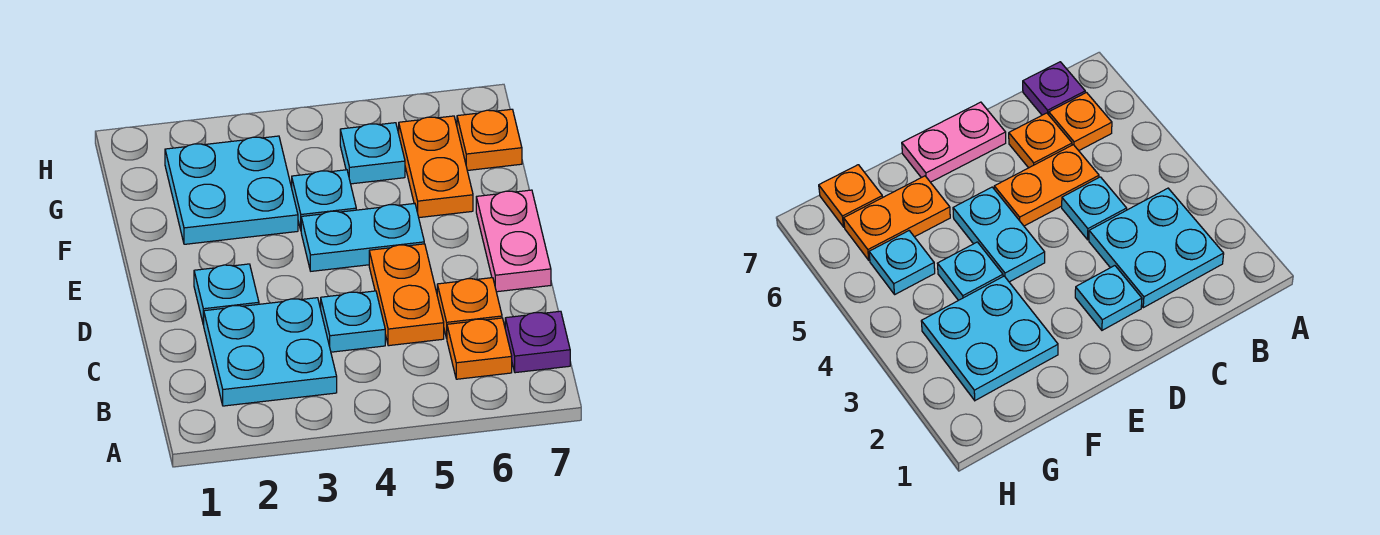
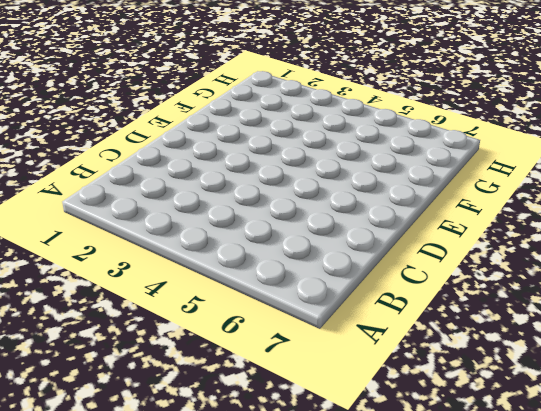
none -> cyan plate B2:C3 level 1
none -> orange plate B6 level 1
none -> purple plate B7 level 1

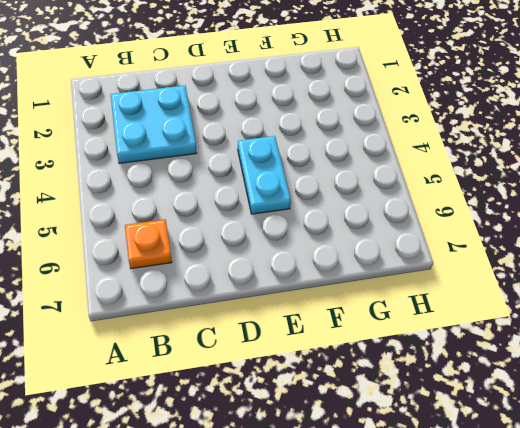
none -> purple plate B7 level 1
none -> cyan plate C4 level 1
none -> orange plate C5:D5 level 1

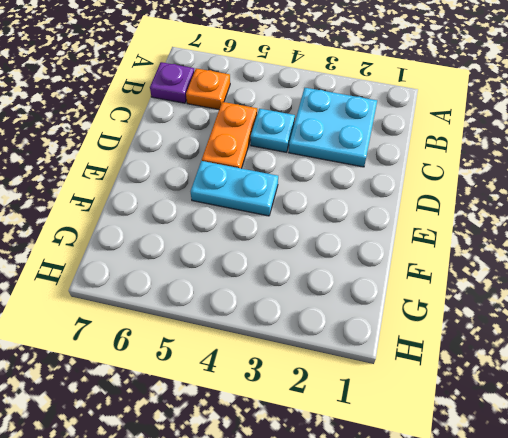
none -> orange plate C6 level 1
none -> cyan plate D2 level 1
none -> pink plate D7:E7 level 1

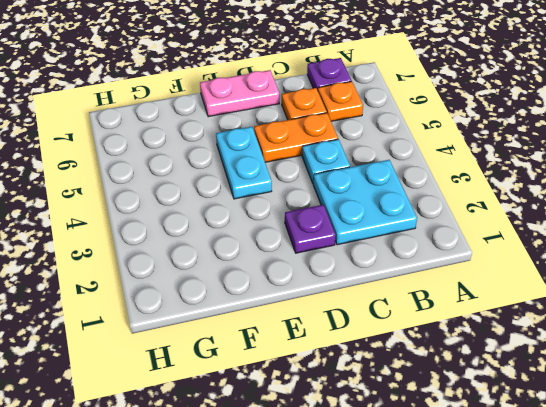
purple plate D2 level 1 -> cyan plate D2 level 1
none -> cyan plate F2:G3 level 1
none -> cyan plate F4 level 1
none -> orange plate F6:G6 level 1

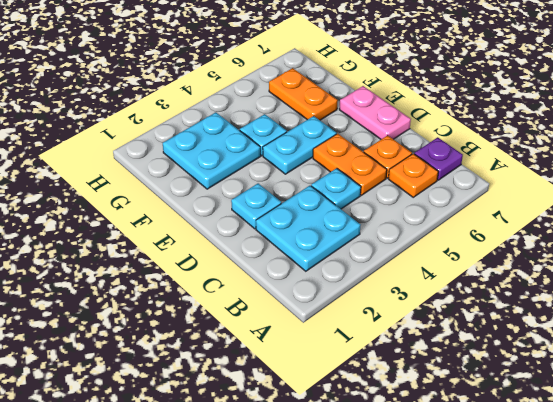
none -> cyan plate G5 level 1
none -> orange plate G7 level 1

